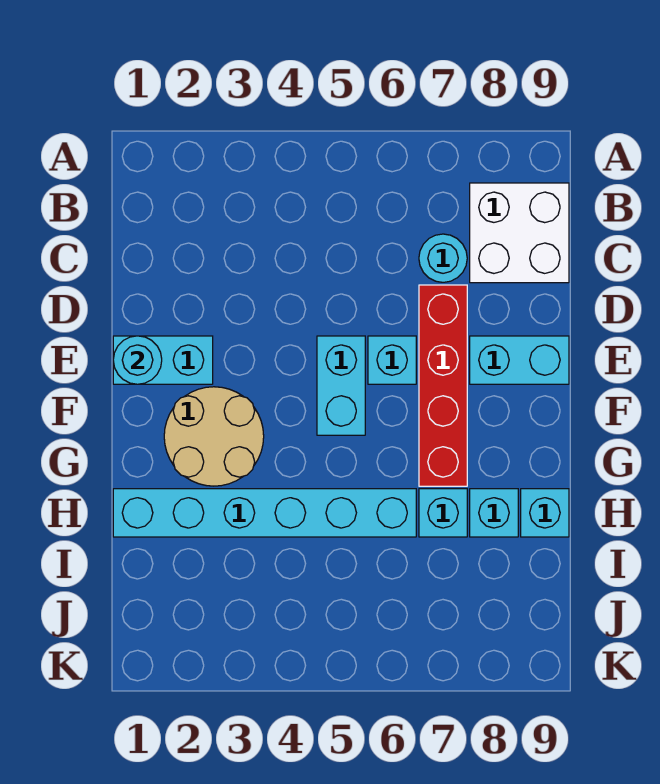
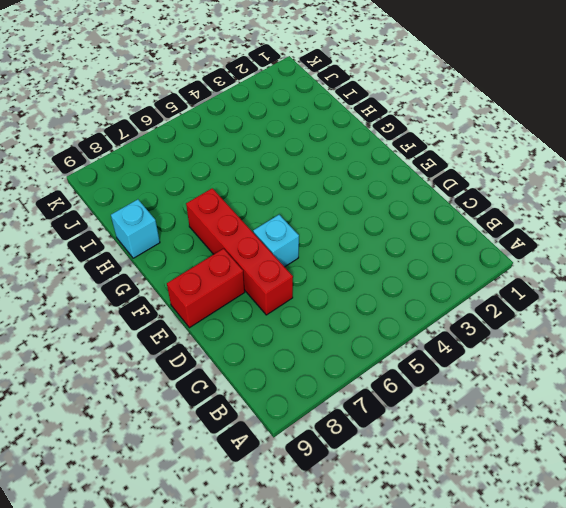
red brick E8:E9 level 1 -> cyan brick E8:E9 level 1
none -> white brick B8:C9 level 1
none -> cyan round brick C7 level 1
none -> cyan brick E1:E2 level 1

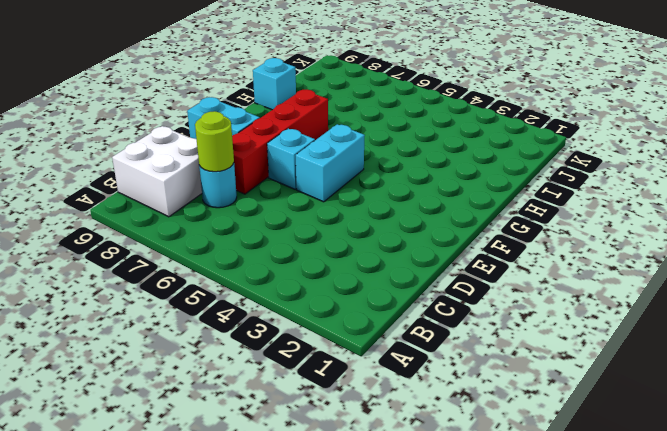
lime round brick C7 level 2 -> none
none -> cyan brick E1:E2 level 1
none -> tan round brick F2:G3 level 1
none -> cyan brick H1:H6 level 1

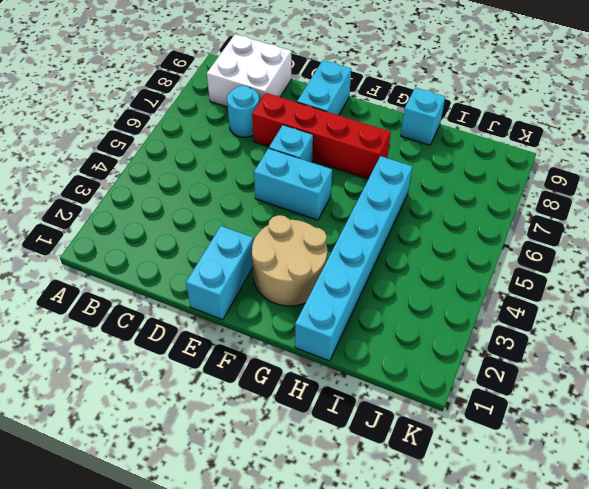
none -> cyan brick H7 level 1
none -> cyan brick H8 level 1
none -> cyan round brick E1 level 2

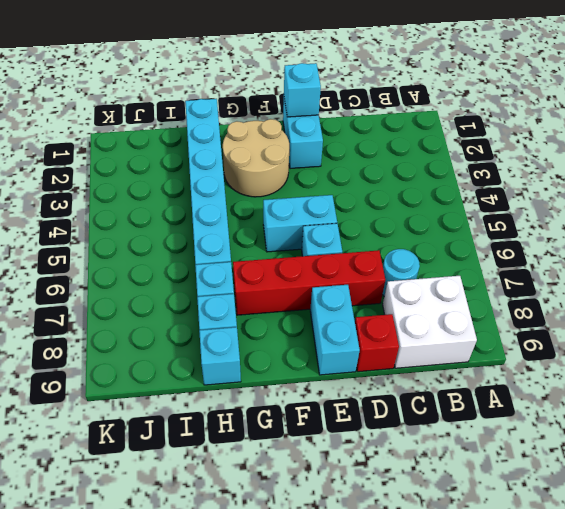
red brick D9 level 1 -> none
cyan brick E1 level 2 -> cyan round brick E1 level 2

